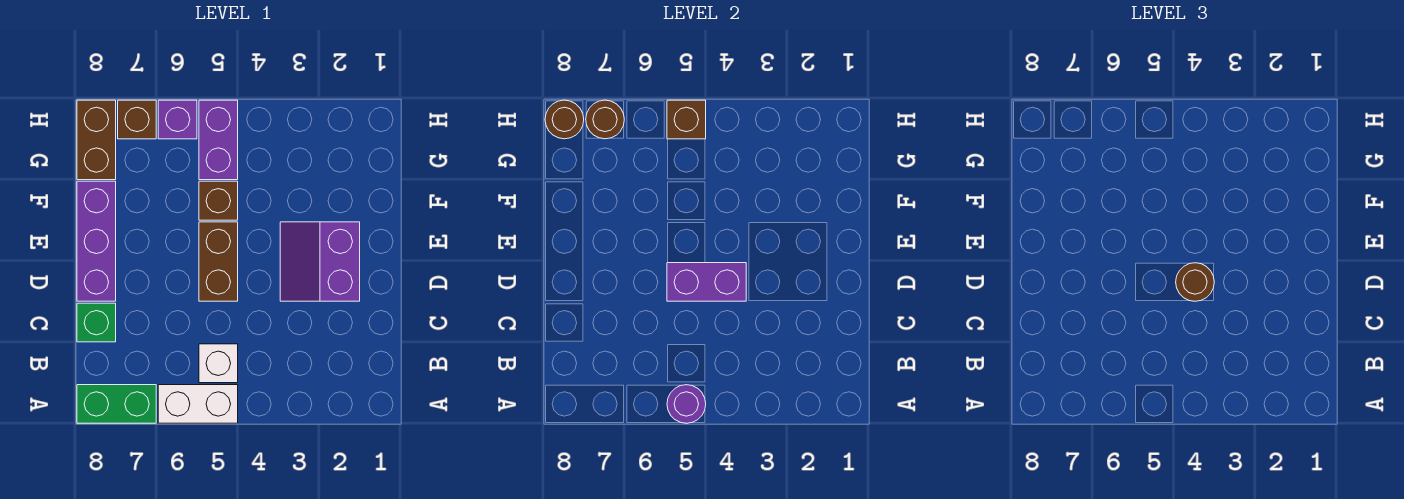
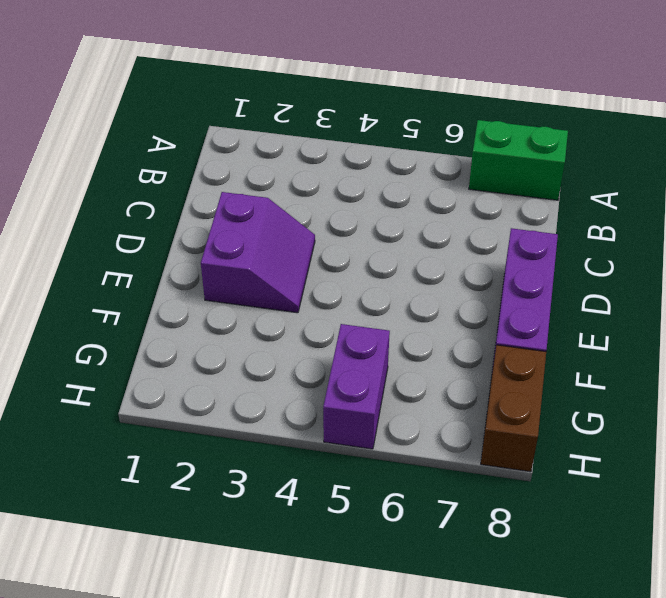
none -> white brick A5:A6 level 1
none -> white brick B5 level 1
none -> green brick C8 level 1

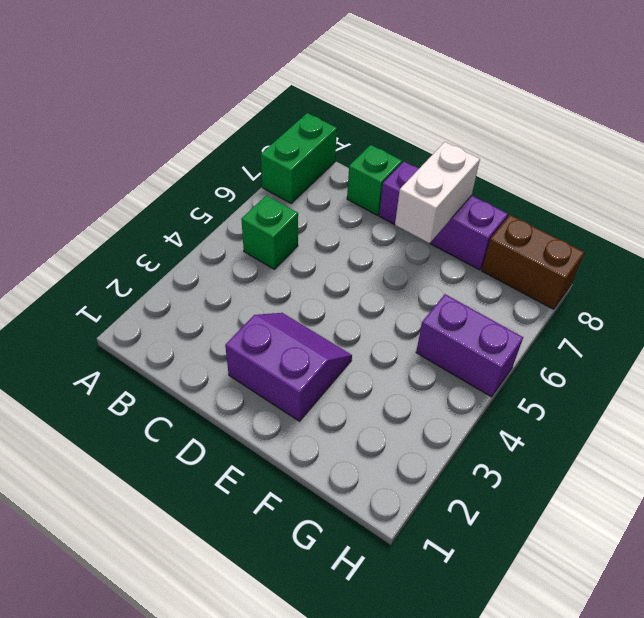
green brick B5 level 1 -> white brick B5 level 1
white brick E7:E8 level 2 -> white brick A5:A6 level 1
none -> brown brick D5:E5 level 1
none -> brown brick F5 level 1
none -> purple brick H6 level 1

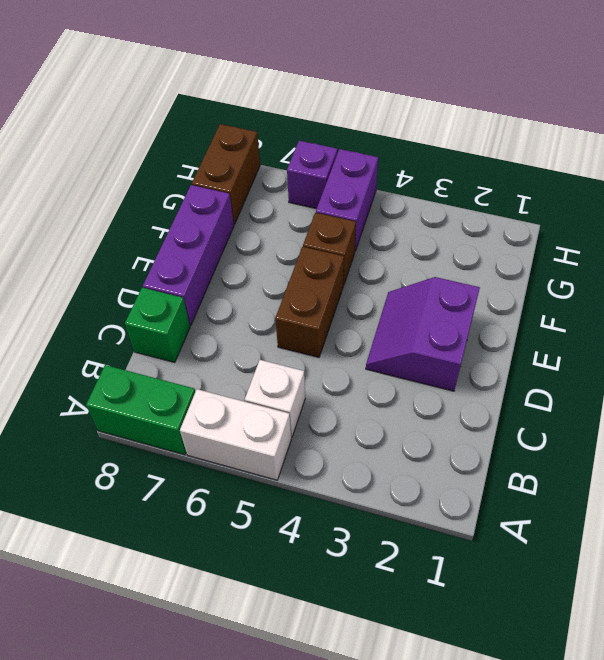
none -> brown brick H7 level 1
none -> purple round brick A5 level 2
none -> purple brick D4:D5 level 2

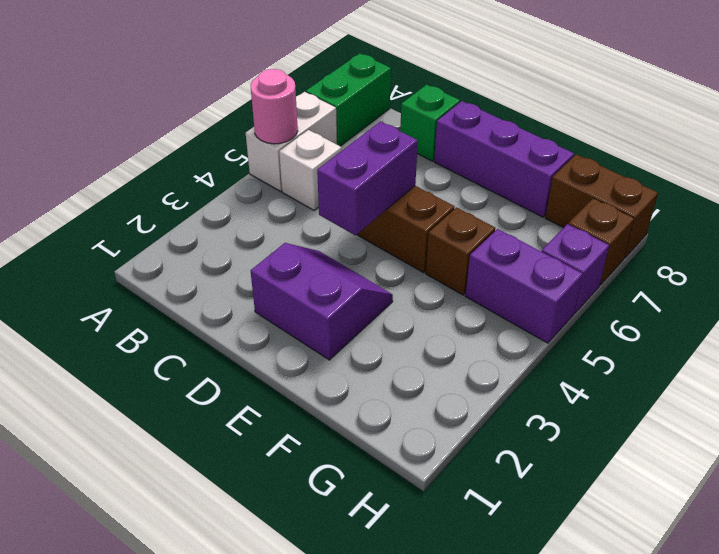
pink round brick A5 level 2 -> purple round brick A5 level 2
none -> brown brick H5 level 2
none -> brown round brick H7 level 2
none -> brown round brick H8 level 2

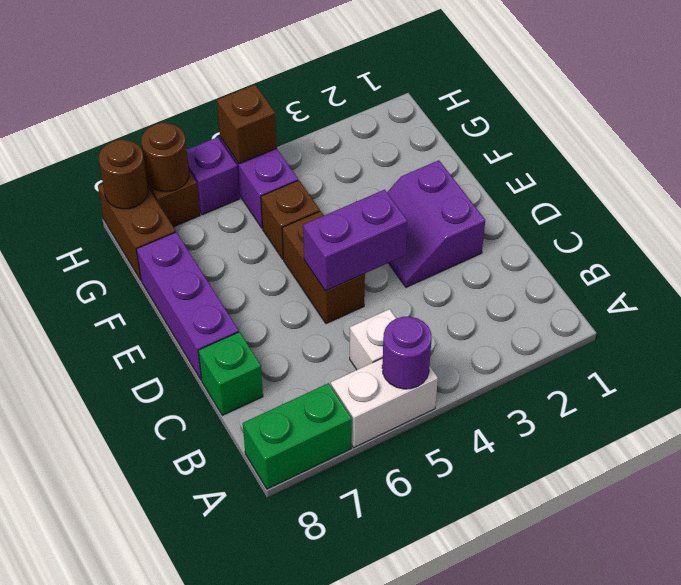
none -> brown round brick D4 level 3

